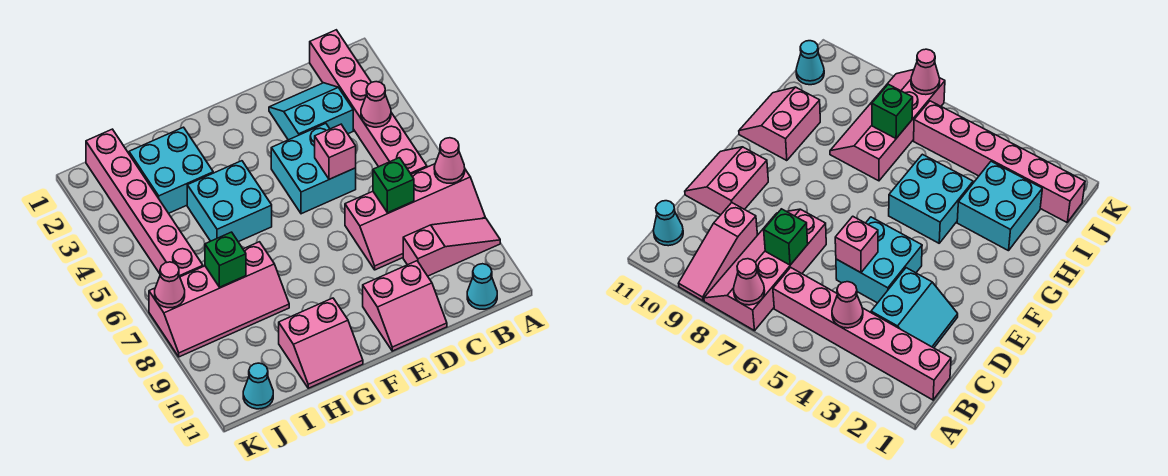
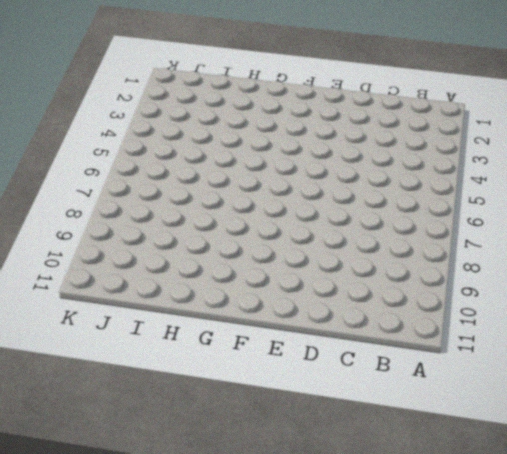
none -> pink slope A7:D8 level 1 top 7
none -> pink slope A9:C9 level 1 top C
none -> pink brick B1:B6 level 1

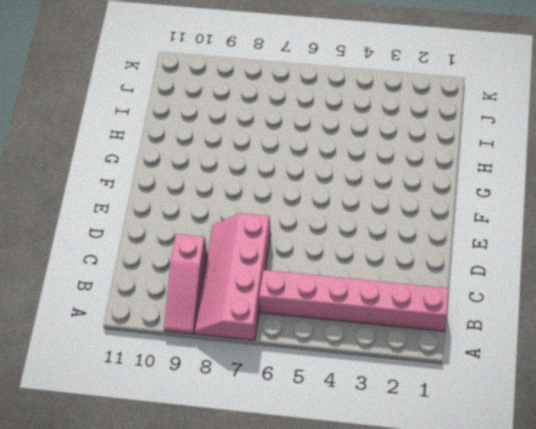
none -> cyan cone B11 level 1
none -> cyan slope C2:D3 level 1 top 3
none -> cyan brick D4:E5 level 1

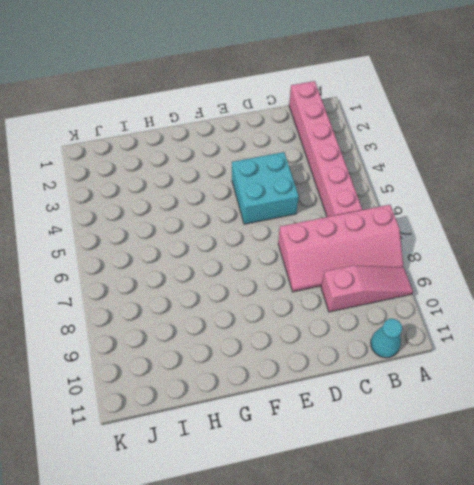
none -> cyan slope C2:D3 level 1 top 3
none -> pink slope D10:E11 level 1 top 10
none -> cyan brick G4:H5 level 1

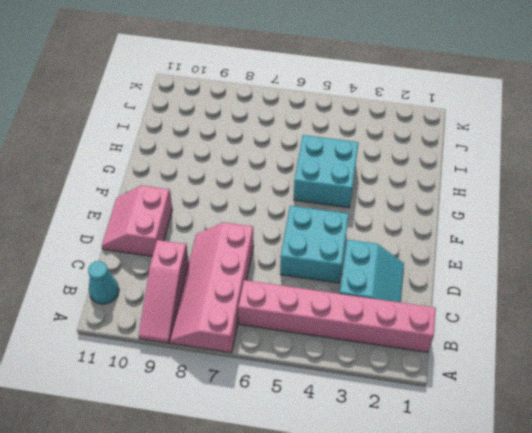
none -> pink slope G10:H11 level 1 top 10
none -> cyan brick H2:I3 level 1
none -> pink slope H7:K8 level 1 top 7

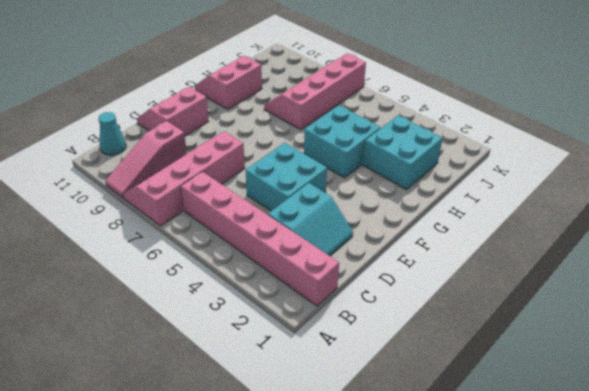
none -> pink brick J1:J6 level 1
none -> cyan cone J11 level 1
none -> pink cone A7 level 2

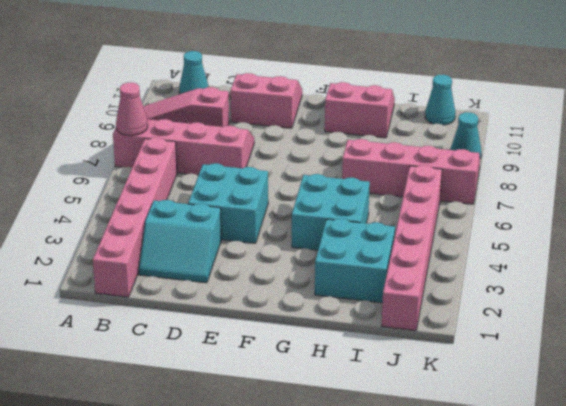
cyan cone K9 level 1 -> none
none -> pink cone B4 level 2
none -> green brick C7 level 2
none -> pink brick D5 level 2

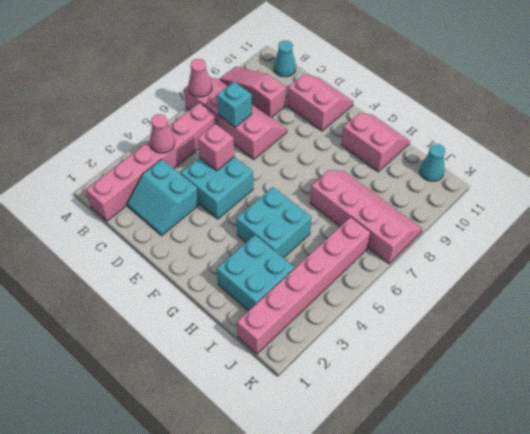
cyan brick C7 level 2 -> green brick C7 level 2
none -> green brick I7 level 2
none -> pink cone K7 level 2

